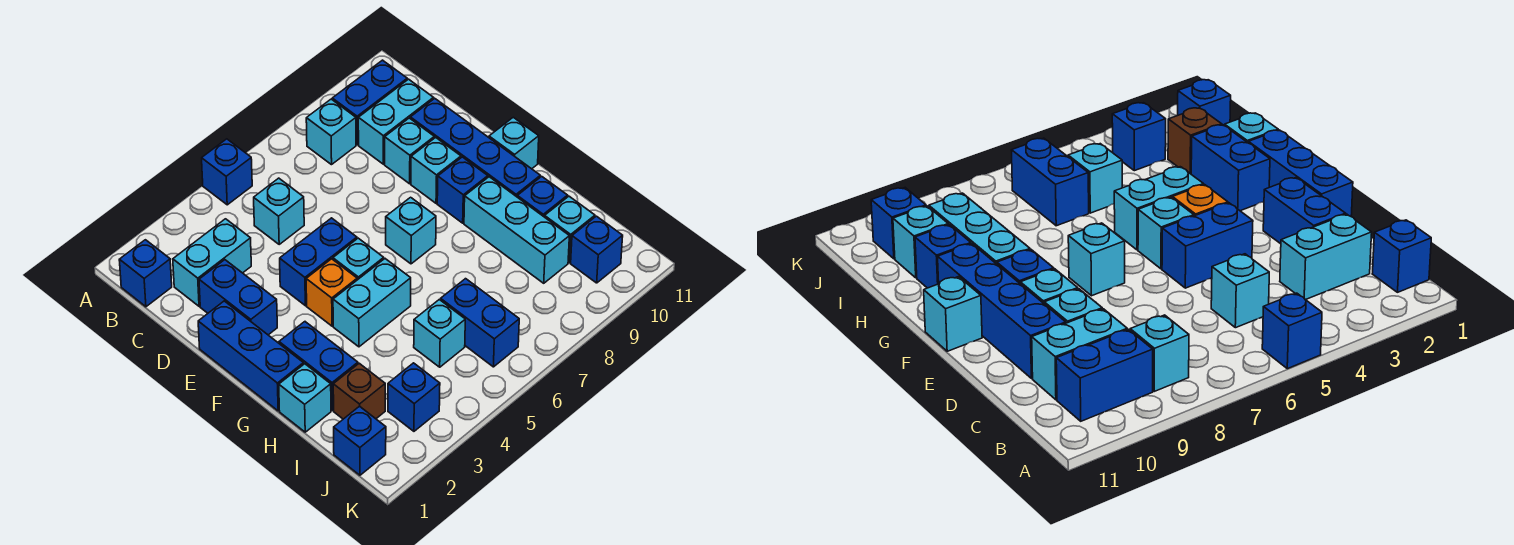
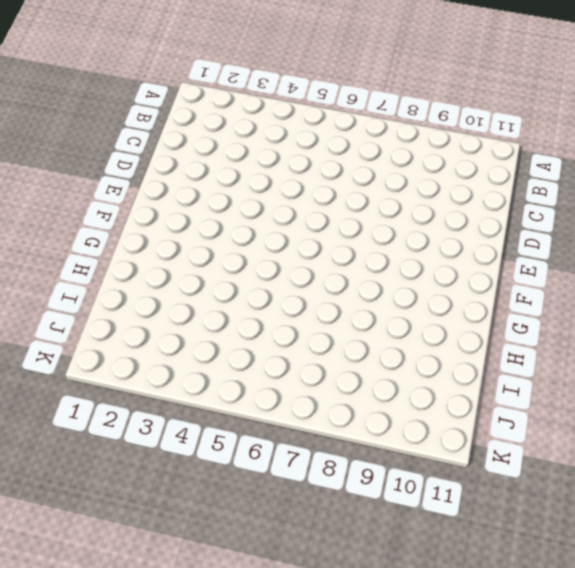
none -> blue brick A5 level 1
none -> blue brick B1 level 1
none -> cyan brick B8 level 1
none -> blue brick B9:B10 level 1

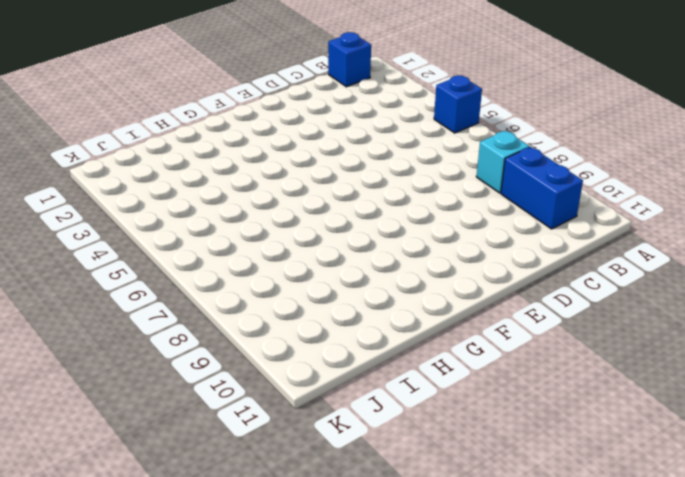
none -> cyan brick C2:C3 level 1
none -> cyan brick C5 level 1
none -> cyan brick C9:C10 level 1
none -> blue brick D2:E2 level 1

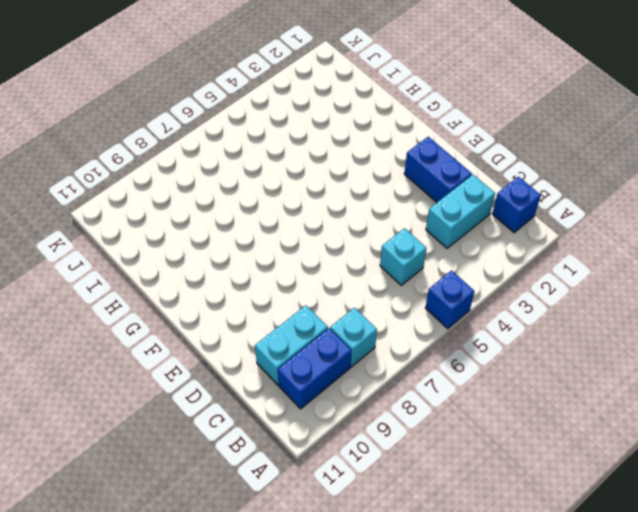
none -> cyan brick D9 level 1
none -> blue brick D10:G10 level 1
none -> blue brick E1:G1 level 1
none -> blue brick E4:E5 level 1

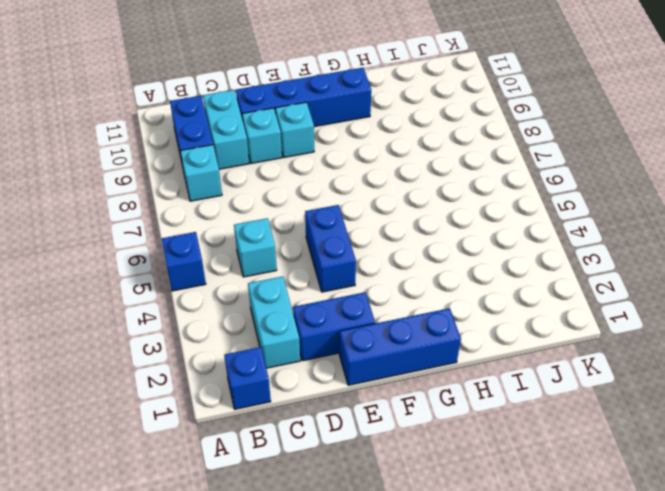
none -> orange brick F4 level 1
none -> cyan brick F5 level 1
none -> cyan brick F7 level 1
none -> blue brick F9 level 1

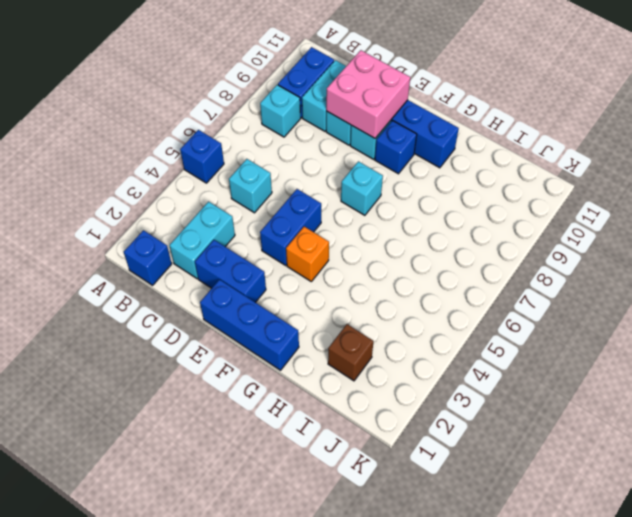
pink brick D9:E10 level 2 -> none
none -> cyan brick F5 level 1
none -> cyan brick F11 level 1
none -> blue brick G2:H2 level 1
none -> cyan brick G4:G5 level 1

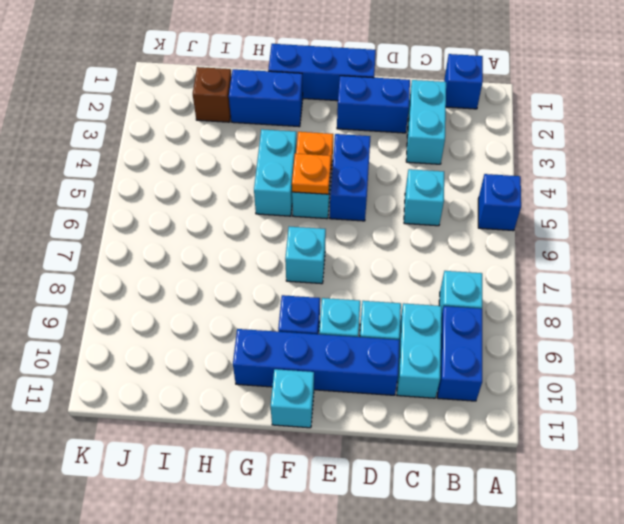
orange plate F5 level 2 -> none
none -> cyan brick G9:I9 level 1
none -> cyan brick H1 level 1
none -> blue brick H10 level 1
none -> cyan brick I5 level 1

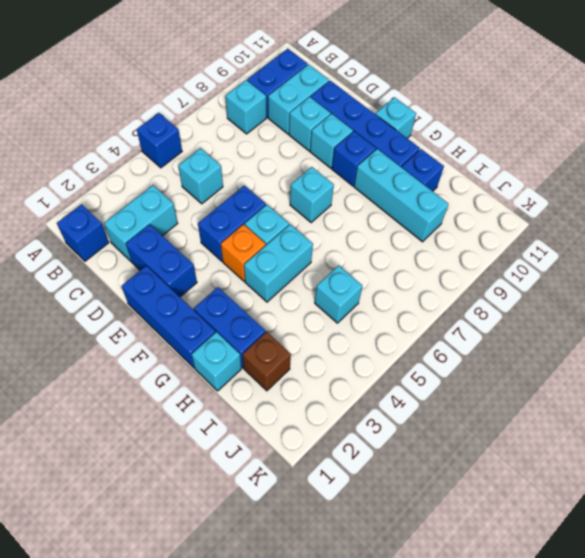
none -> blue brick I6:J6 level 1
none -> cyan brick I10 level 1
none -> blue brick J1 level 1
none -> blue brick J3 level 1

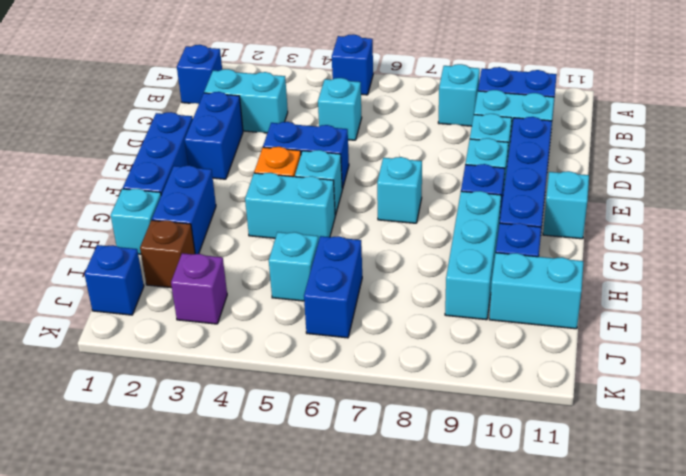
cyan brick I10:I11 level 1 -> cyan brick I10 level 1
purple brick J3 level 1 -> blue brick J3 level 1
none -> blue brick J10 level 1

